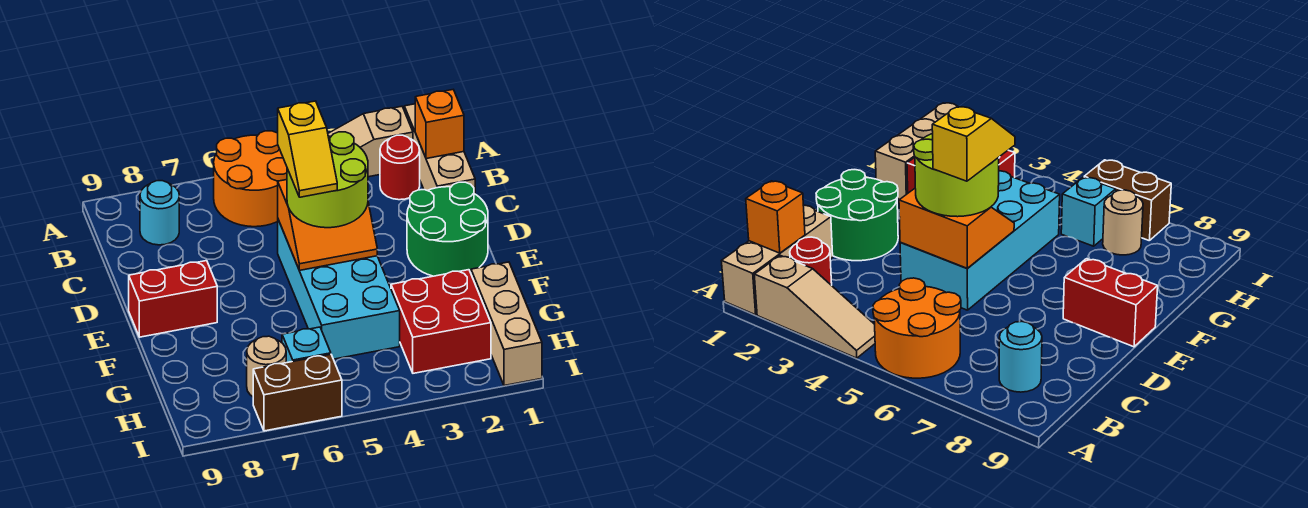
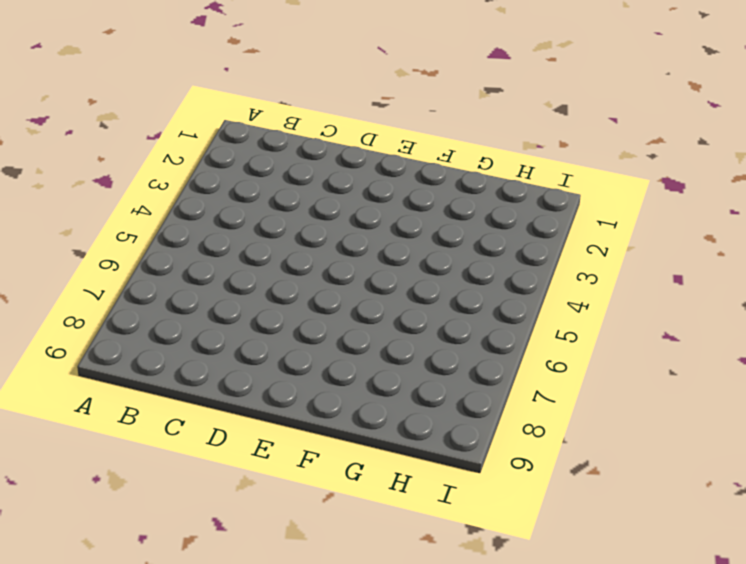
none -> tan brick A1:C1 level 1
none -> tan slope A2:A4 level 1 top 2
none -> orange round brick A5:B6 level 1

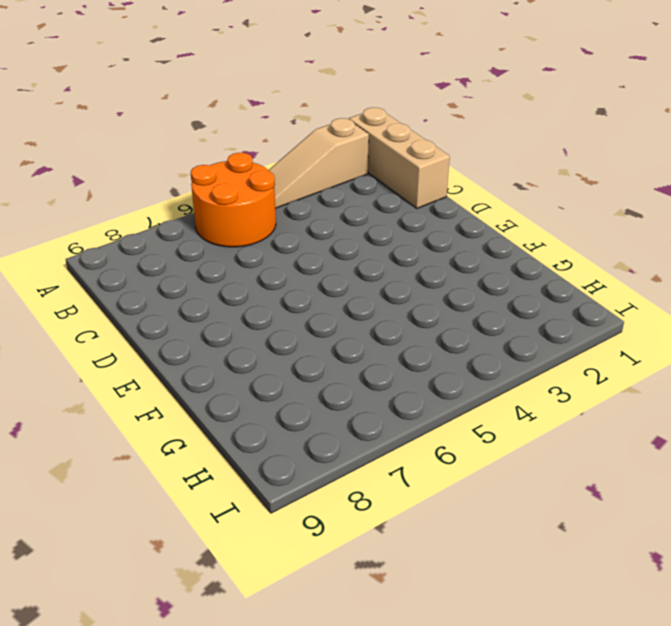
none -> red round brick B2 level 1
none -> cyan round brick B8 level 1
none -> green round brick D1:E2 level 1

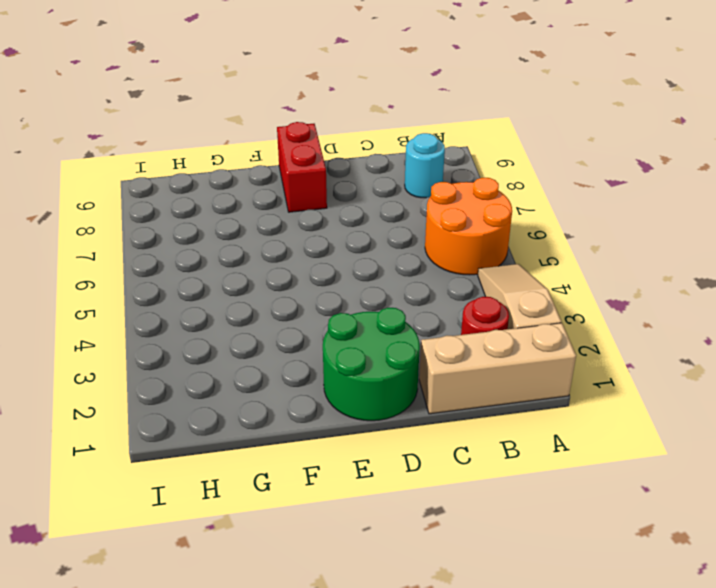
none -> cyan brick D4:G5 level 1
none -> tan brick G1:I1 level 1
none -> red brick G2:H3 level 1

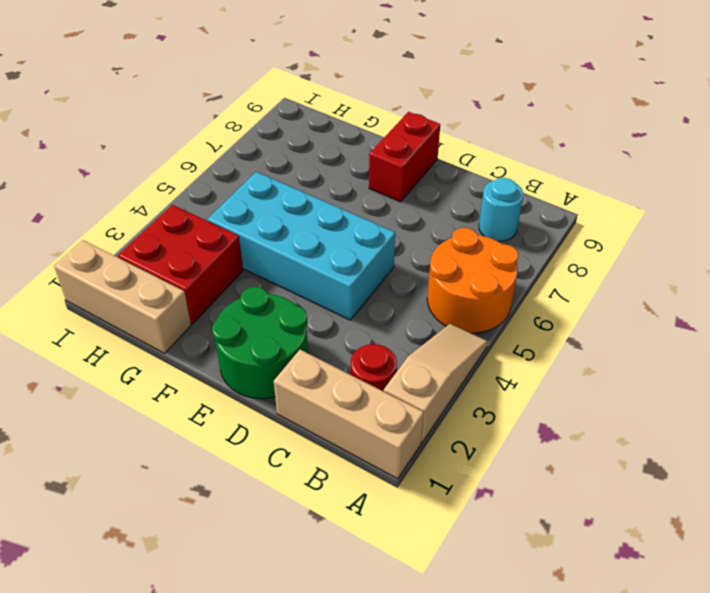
none -> cyan brick H6 level 1
none -> tan round brick H7 level 1
none -> brown brick I6:I7 level 1

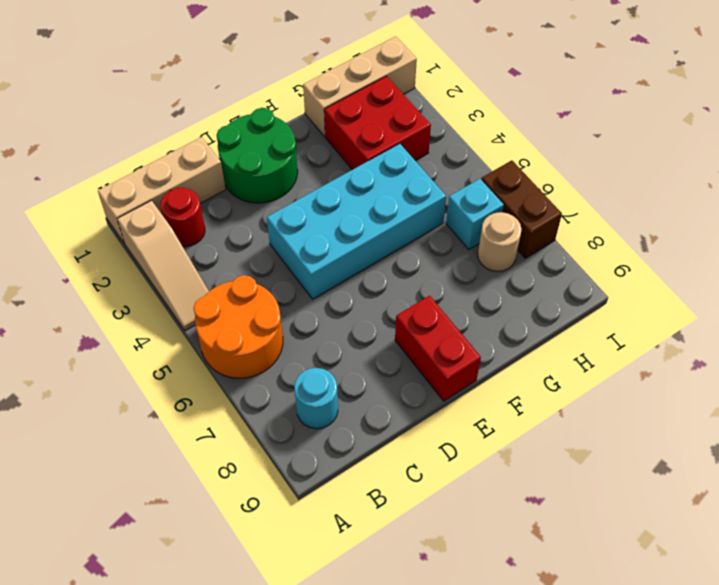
none -> orange brick B1 level 2
none -> orange slope D4:E5 level 2 top D
none -> lime round brick D4:E5 level 3

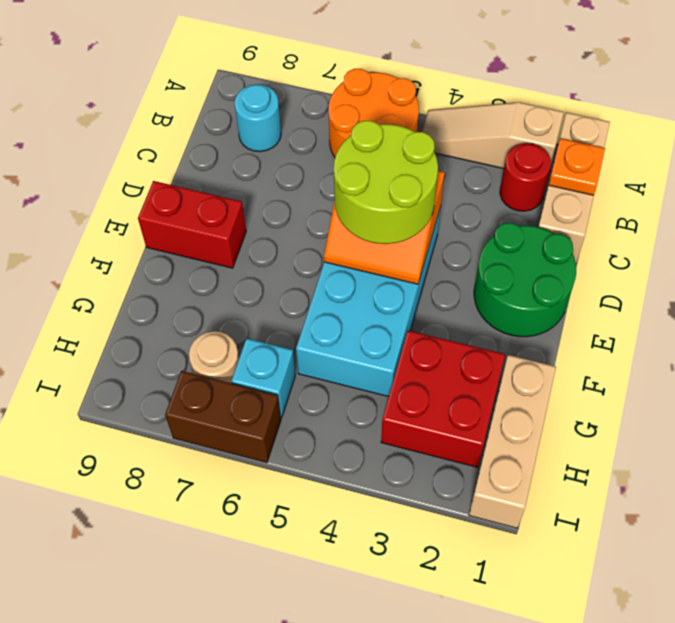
orange plate B1 level 2 -> orange brick B1 level 2
none -> yellow slope D5:E5 level 4 top D

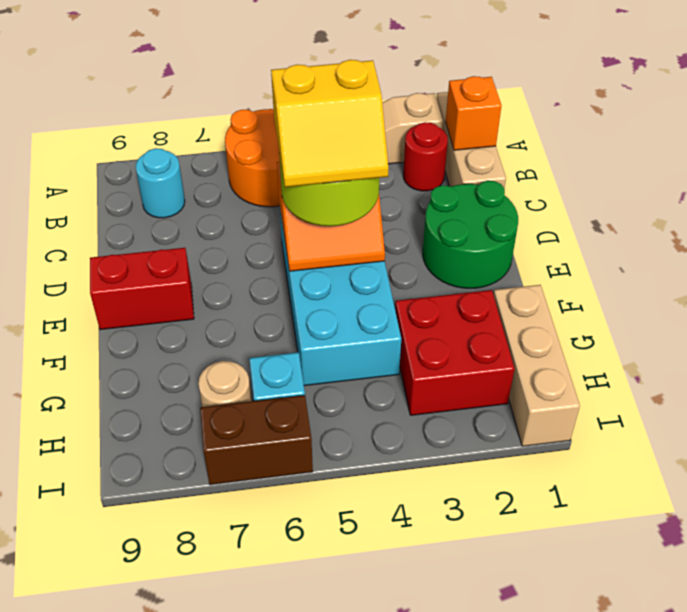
yellow slope D4:E5 level 4 top D -> yellow slope D5:E5 level 4 top D

